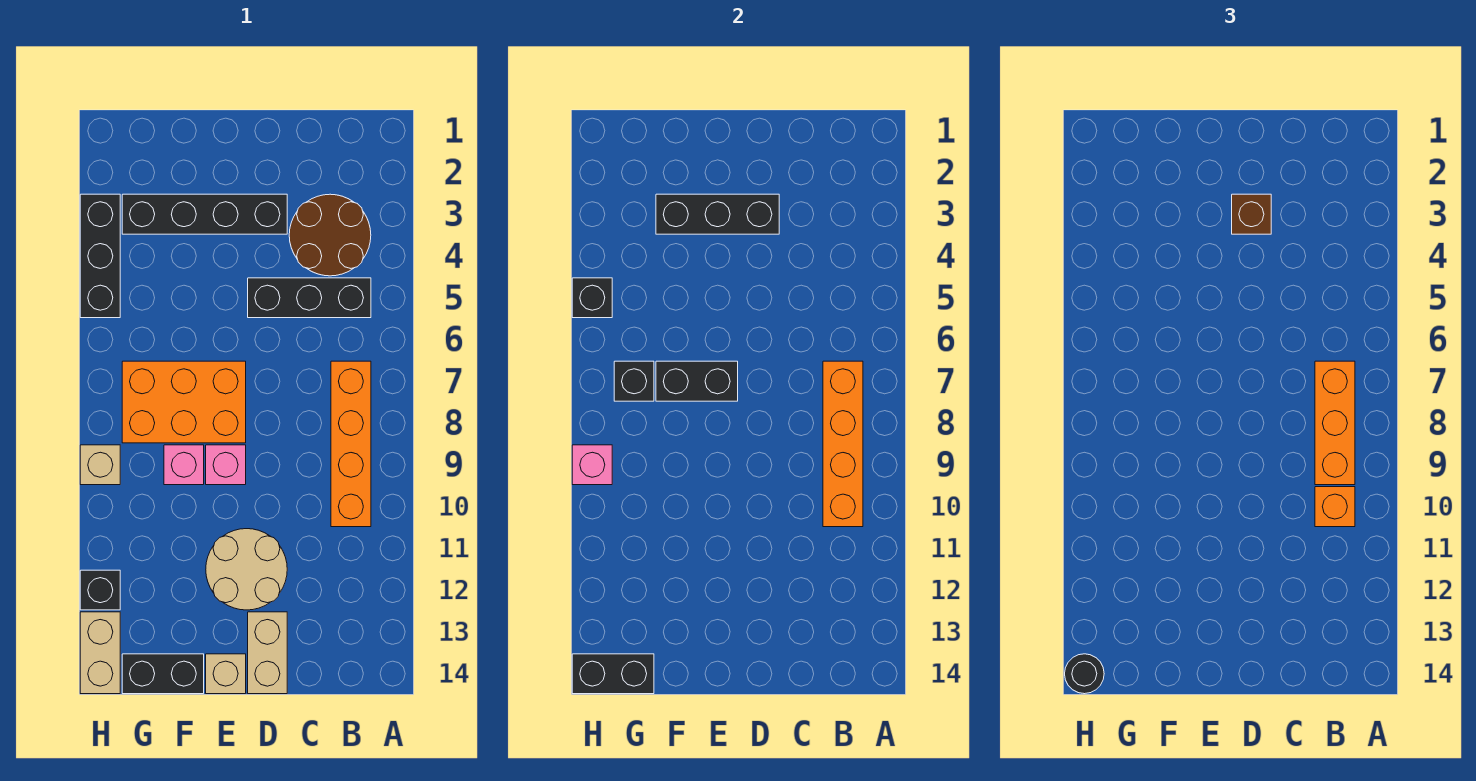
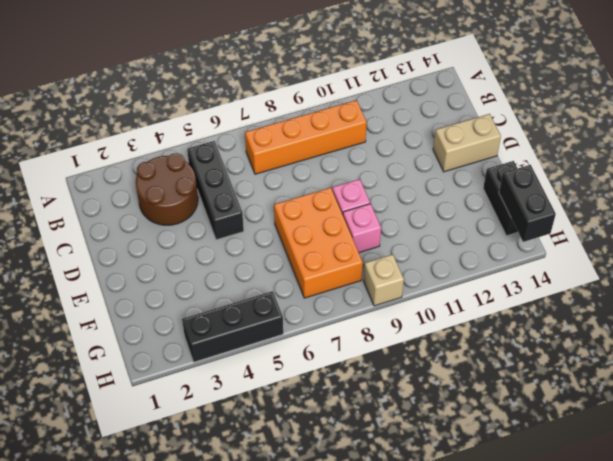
none -> black brick D3:G3 level 1
none -> tan round brick D11:E12 level 1
none -> tan brick E14 level 1

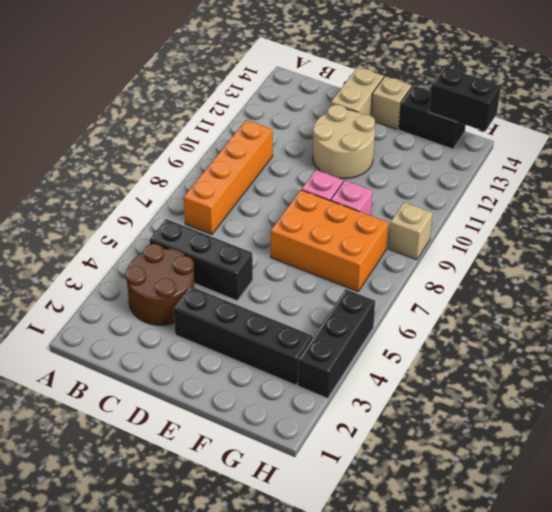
none -> black brick H12 level 1
none -> tan brick H13:H14 level 1
none -> orange brick B7:B10 level 2

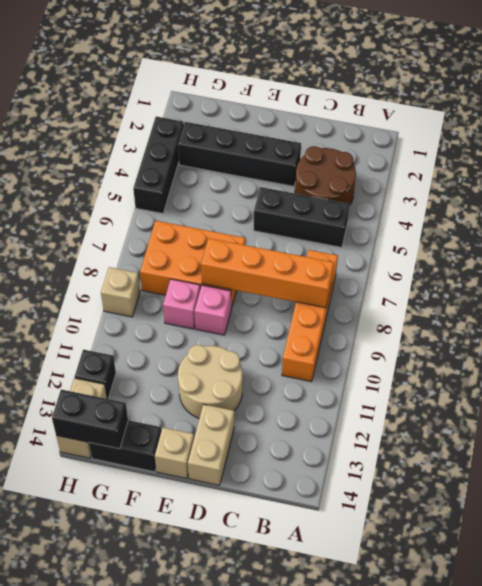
orange brick B8:E8 level 2 -> orange brick B7:B10 level 2
none -> black brick D3:F3 level 2
none -> black brick E7:F7 level 2
none -> black brick G7 level 2

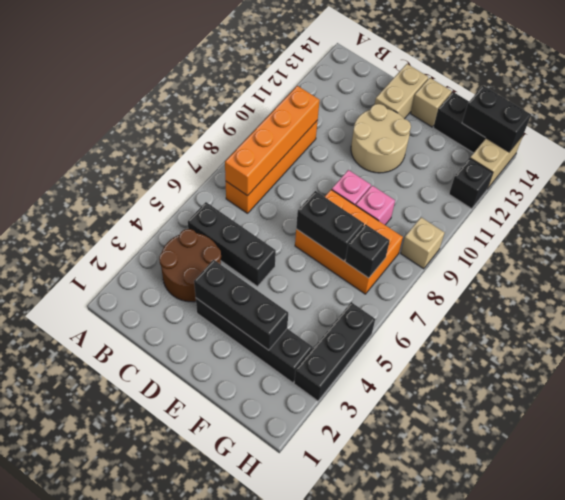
none -> black brick H5 level 2
none -> pink brick H9 level 2
none -> orange brick B7:B9 level 3

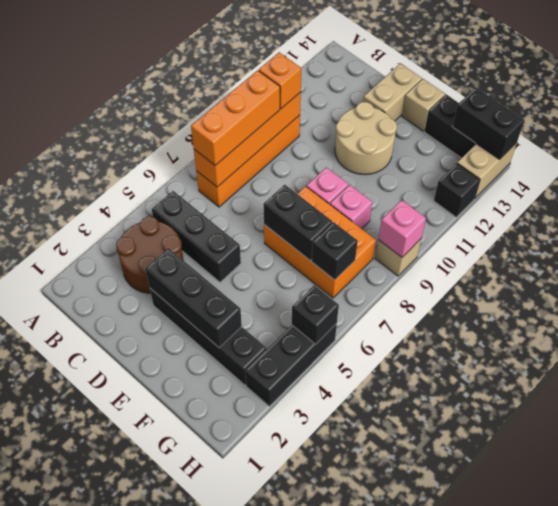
none -> brown brick D3 level 3
none -> black round brick H14 level 3

